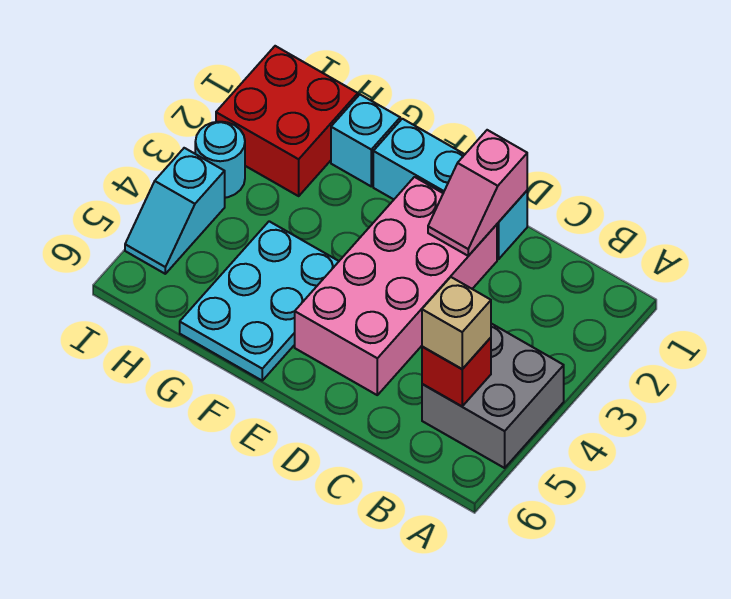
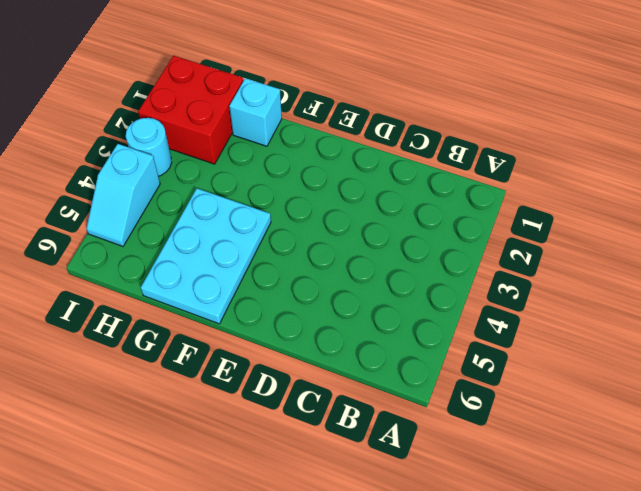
none -> grey brick A4:B5 level 1
none -> cyan brick D1:F1 level 1

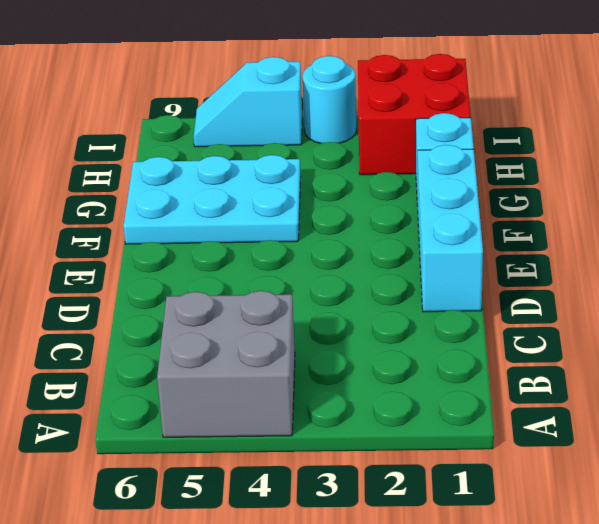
none -> pink brick D2:E5 level 1
none -> red brick B5 level 2

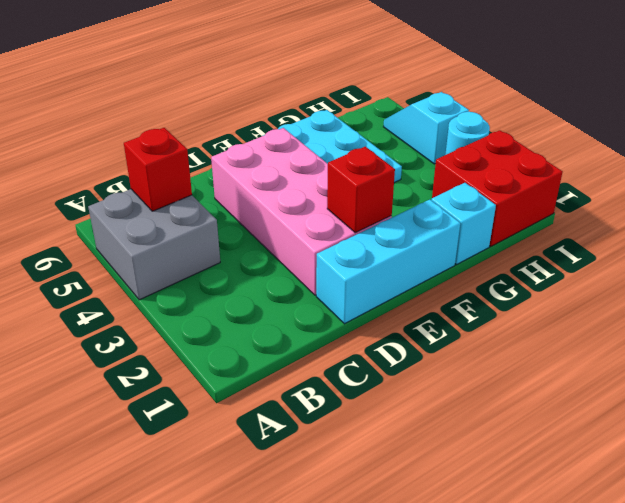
red brick E2 level 2 -> none
none -> pink slope D1:D2 level 2 top 1
none -> tan brick B5 level 3

